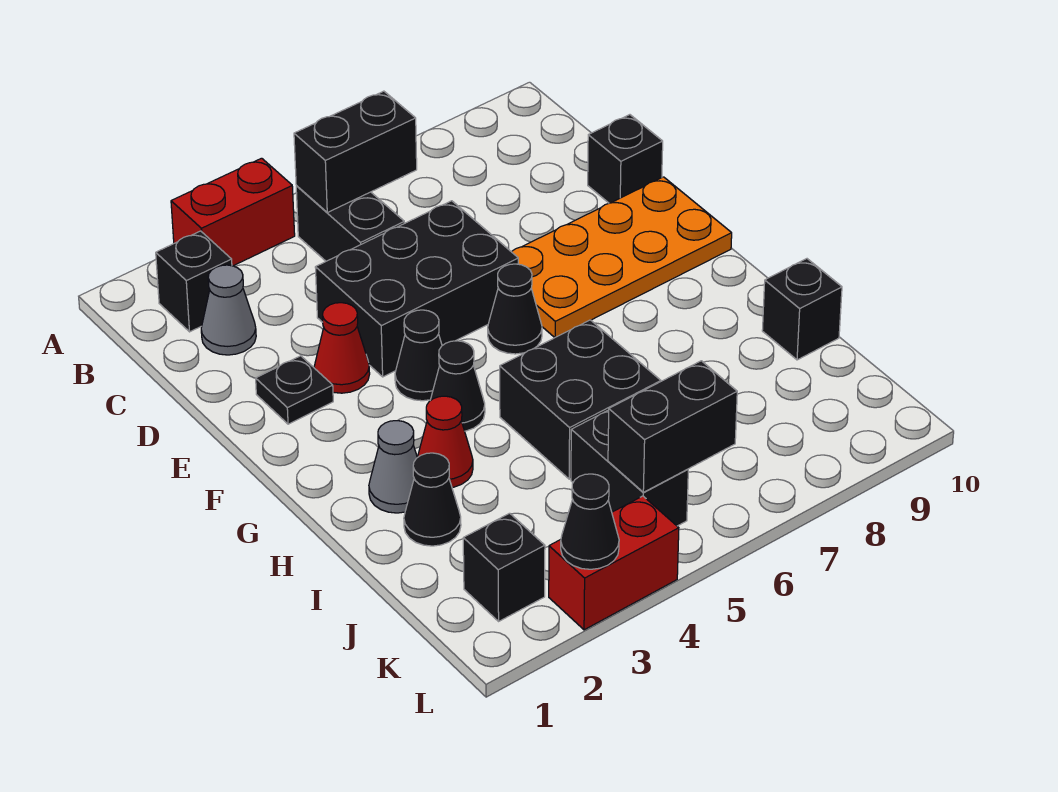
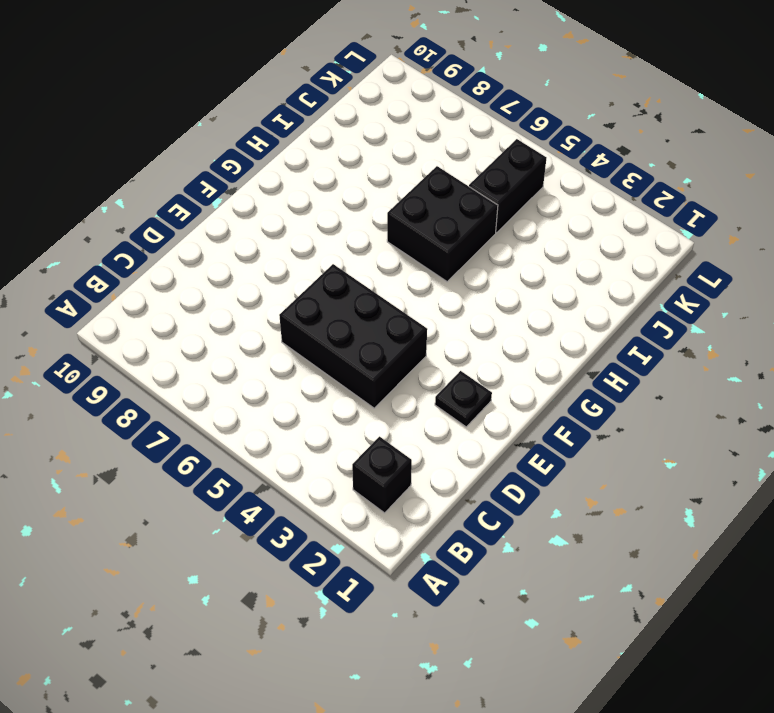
none -> red brick A3:A4 level 1
none -> black brick B5:C5 level 1
none -> grey cone C2 level 1

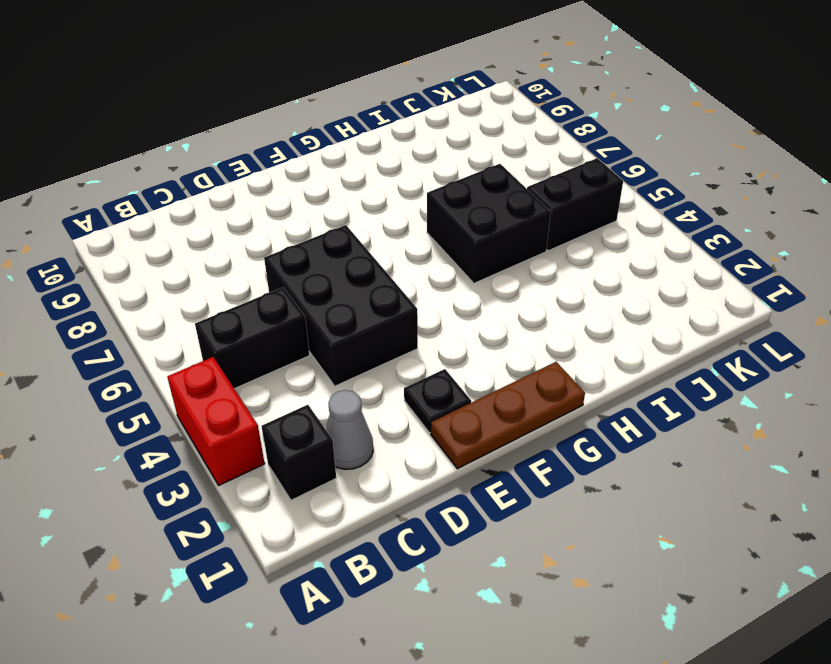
brown plate E1:G1 level 1 -> none
none -> black brick D10 level 1
none -> red cone E3 level 1
none -> orange plate E7:F10 level 1

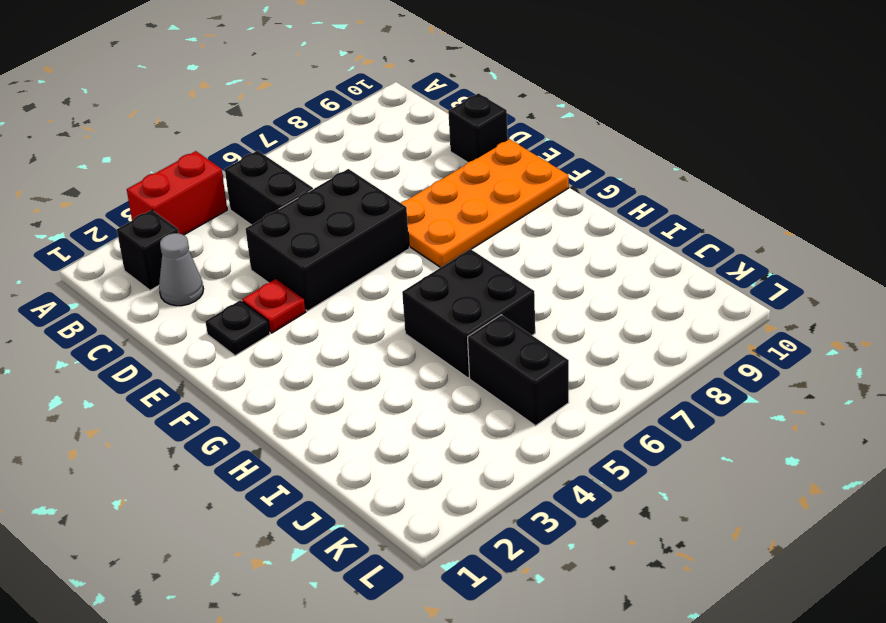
red plate E3 level 1 -> red cone E3 level 1
none -> black cone F4 level 1
none -> black cone F6 level 1
none -> black cone G4 level 1

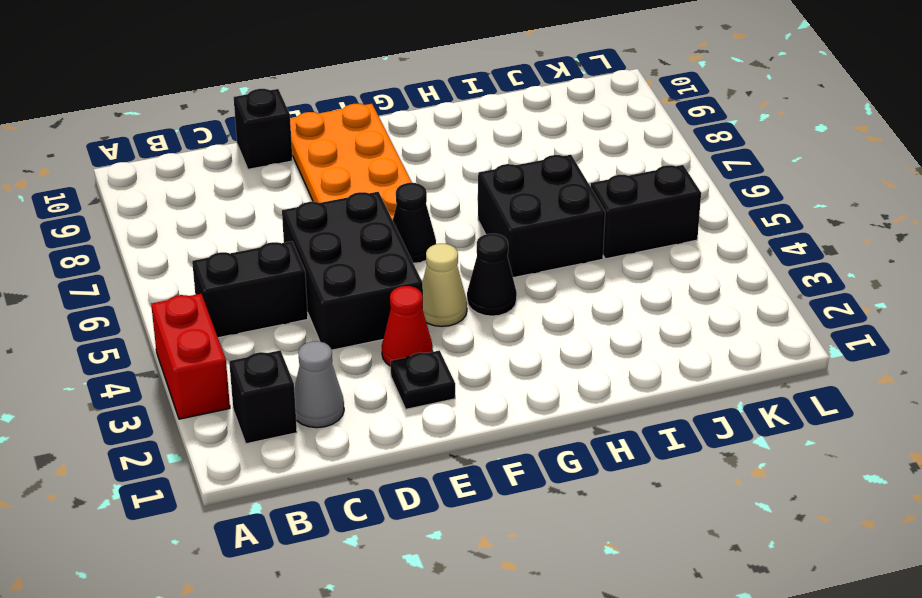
tan cone F4 level 1 -> black cone F4 level 1
none -> grey cone H2 level 1
none -> red cone H3 level 1
none -> black cone I2 level 1

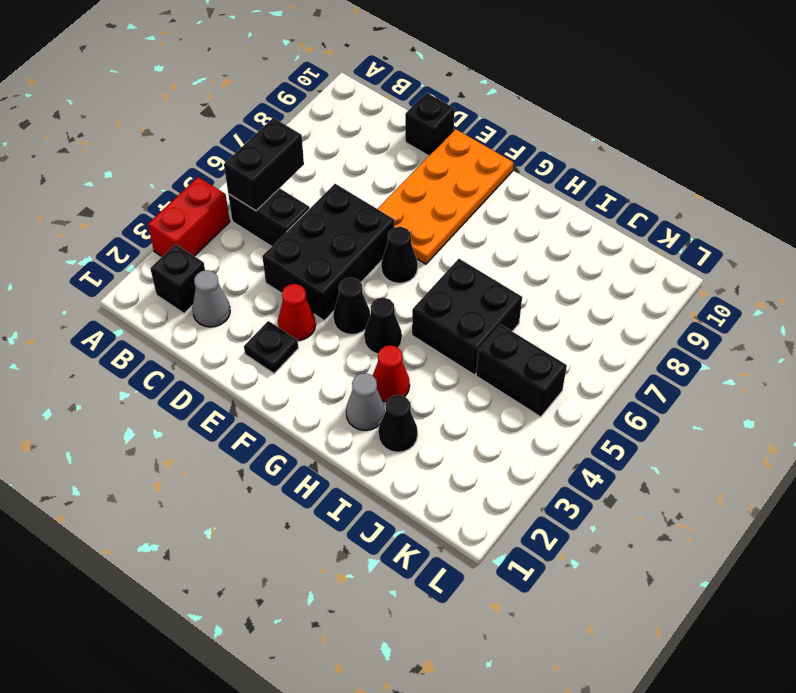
none -> black brick I10 level 1
none -> black brick K2 level 1
none -> red brick L3:L4 level 1

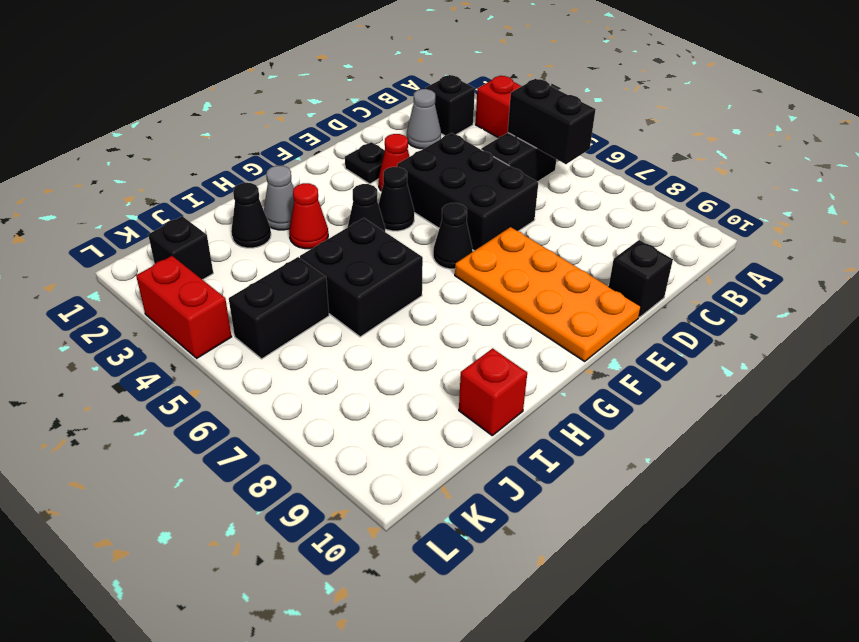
red brick I10 level 1 -> black brick I10 level 1
none -> black brick K5:K6 level 2
none -> black cone L3 level 2

